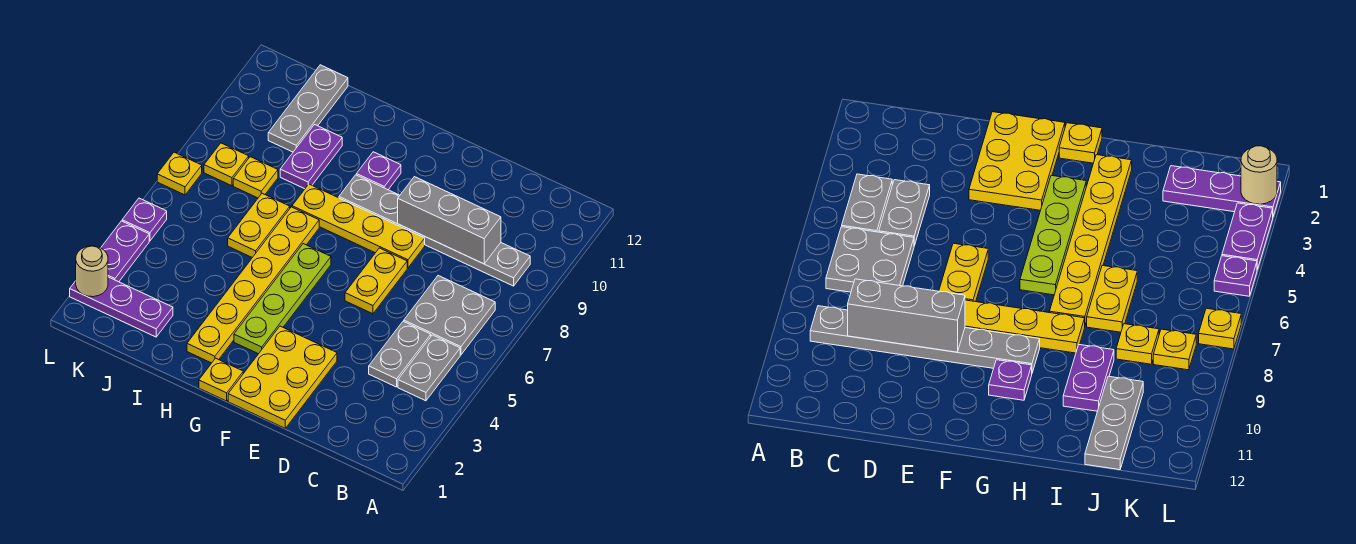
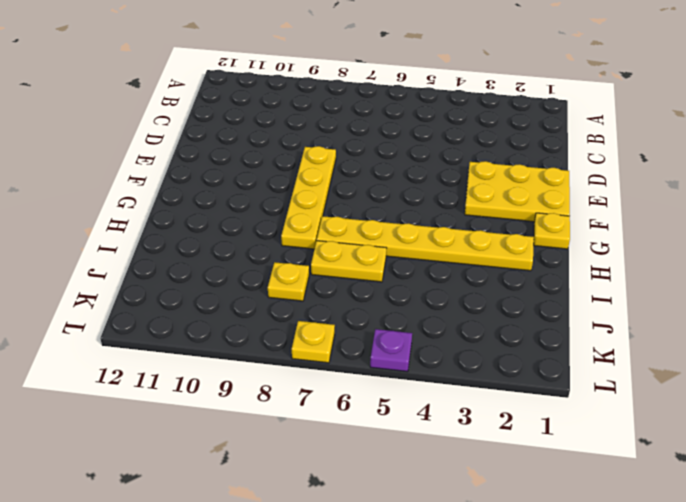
none -> grey plate B4:B5 level 1
none -> grey plate B6:C7 level 1
none -> grey plate B9:G9 level 1

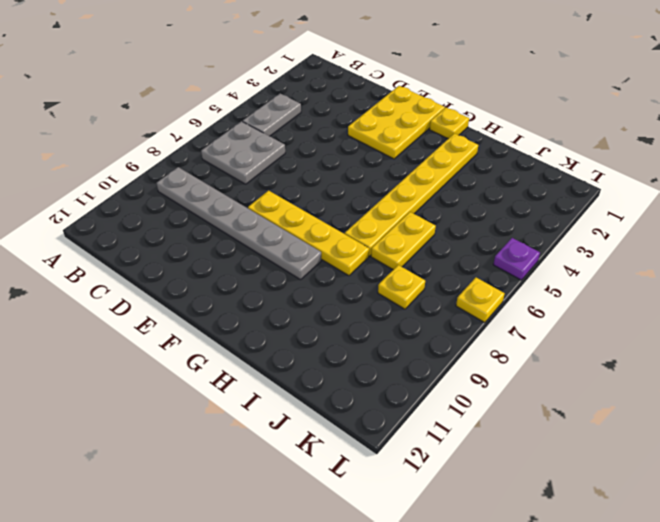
none -> grey plate C4:C5 level 1
none -> yellow plate E6:E7 level 1
none -> lime plate G3:G6 level 1

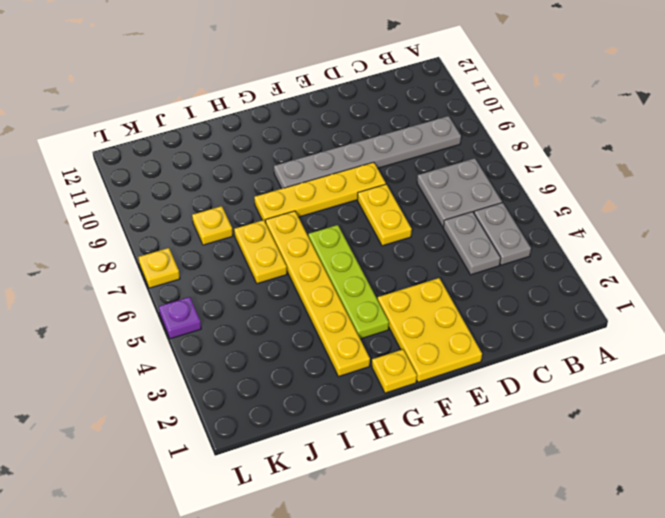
none -> purple plate G10 level 1
none -> purple plate I9:I10 level 1
none -> purple plate J2:L2 level 1

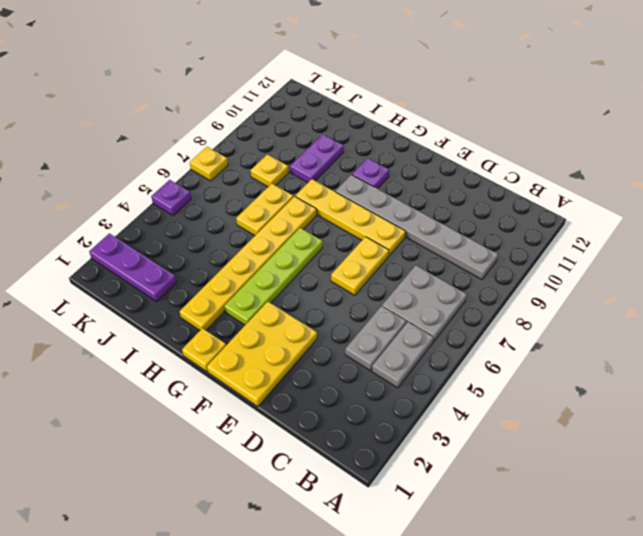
none -> grey plate J10:J12 level 1
none -> yellow plate K8 level 1
none -> purple plate L3:L4 level 1

